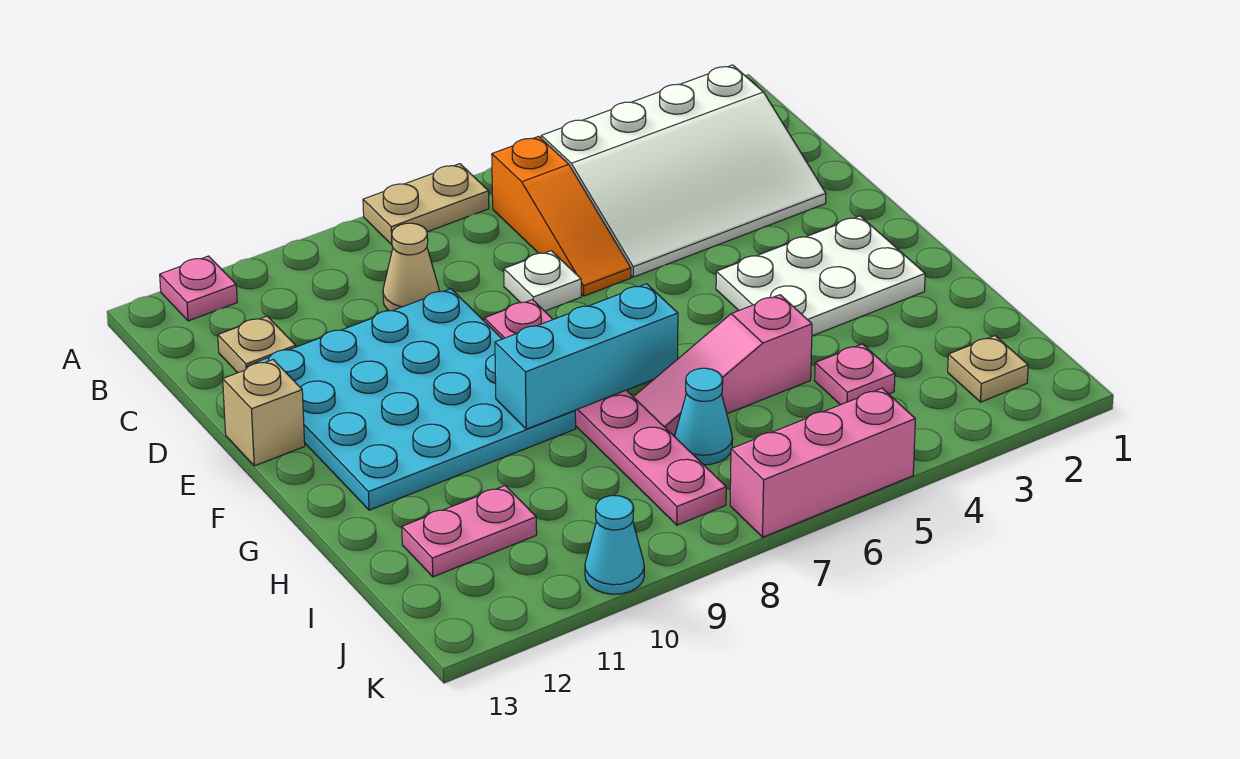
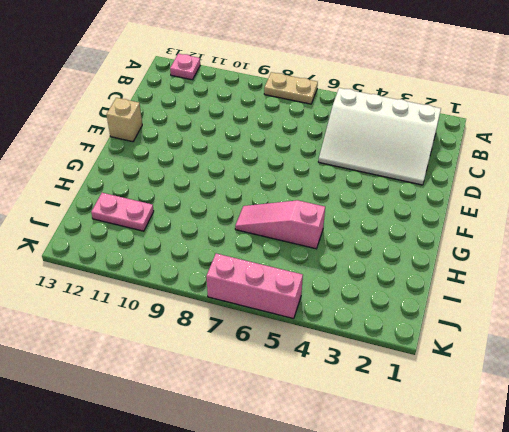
none -> orange slope B6:D6 level 1 top B
none -> tan cone C9 level 1
none -> tan plate C12 level 1

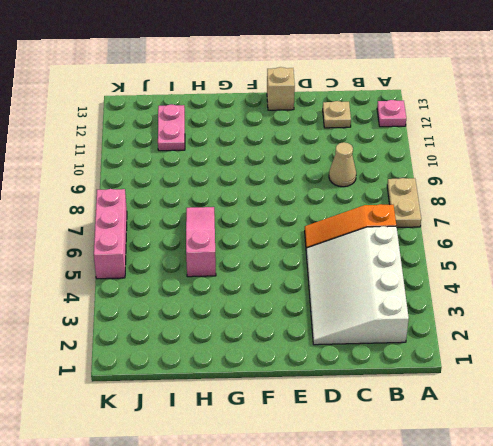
none -> white plate D7 level 1
none -> cyan plate D9:G12 level 1
none -> pink plate E8:J8 level 1

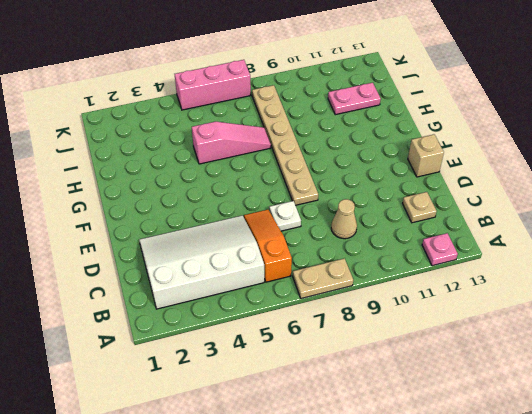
tan plate E8:J8 level 1 -> pink plate E8:J8 level 1
none -> cyan plate D9:G12 level 1
none -> white plate F2:G4 level 1
none -> pink plate I4 level 1

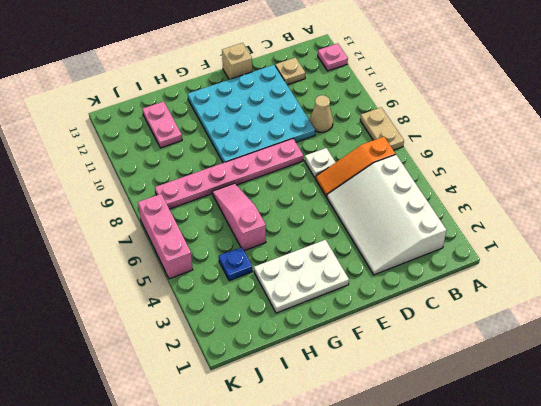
white plate F2:H3 level 1 -> white plate F2:G4 level 1
blue plate I4 level 1 -> pink plate I4 level 1
none -> cyan cone I7 level 1
none -> tan plate J2 level 1
none -> cyan cone K10 level 1

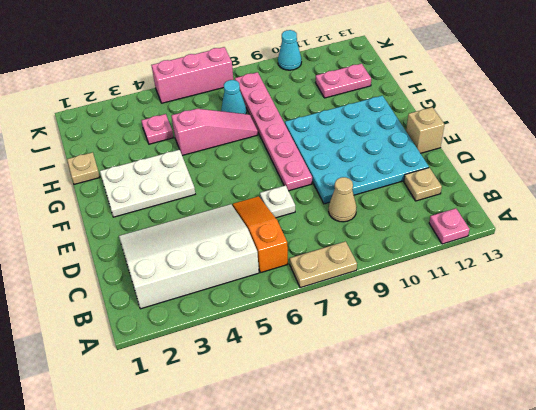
tan plate H1 level 1 -> tan plate J2 level 1
none -> cyan brick G7:G9 level 2

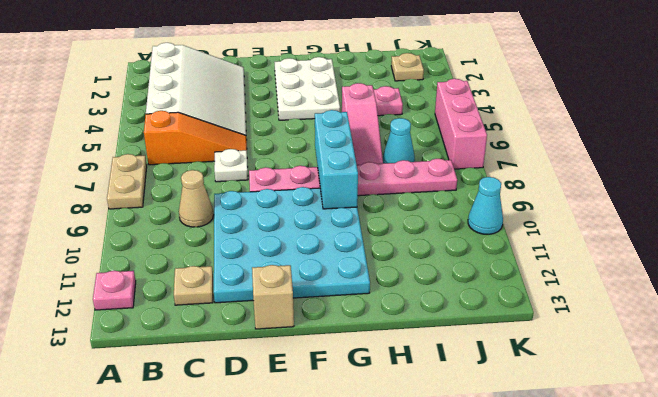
none -> pink plate I11:I12 level 1

